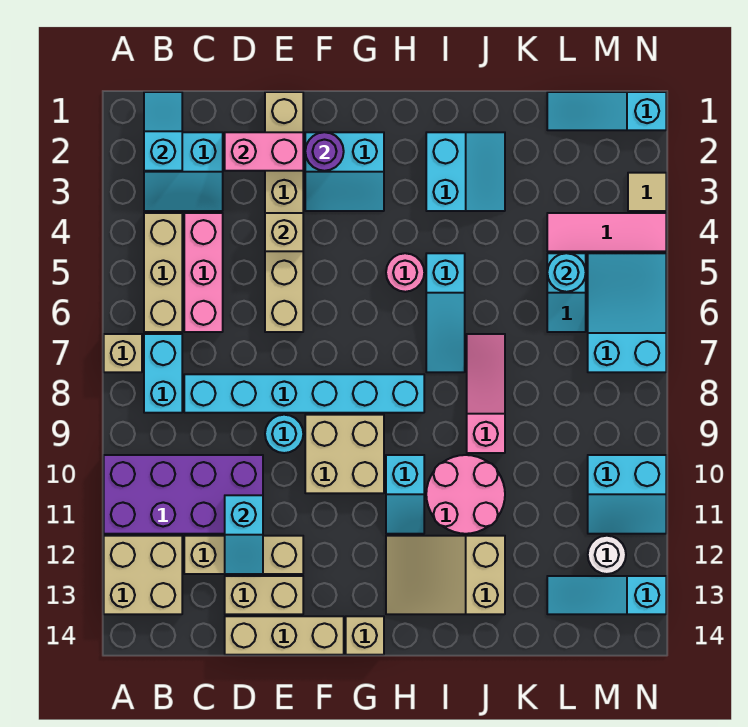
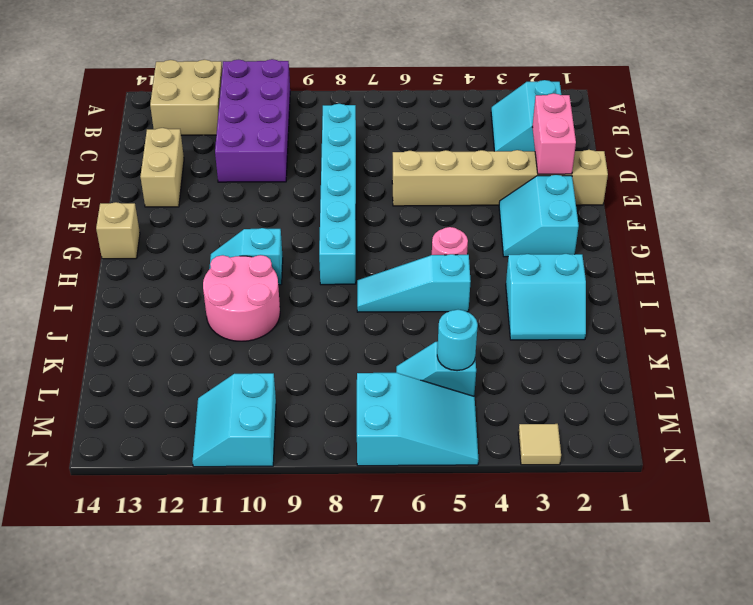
none -> tan brick A7 level 1
none -> tan brick B4:B6 level 1
none -> cyan brick B7:B8 level 1
none -> pink brick C4:C6 level 1

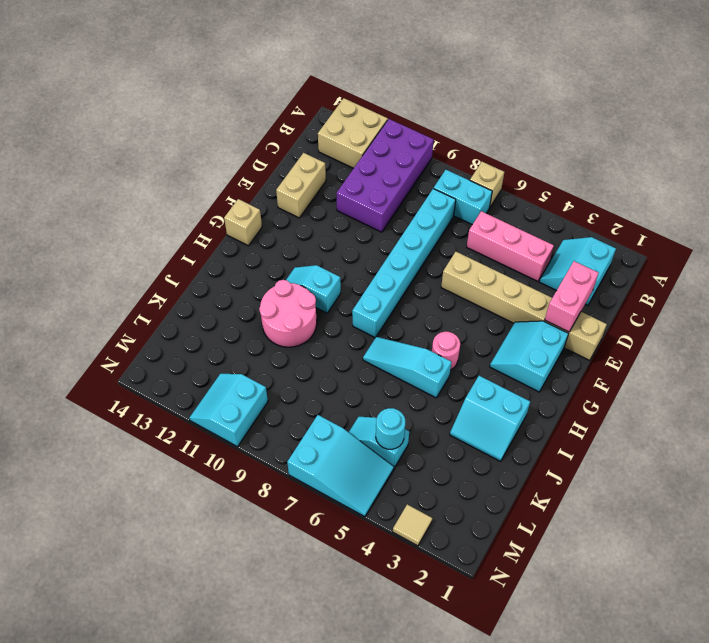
none -> tan brick B4:B6 level 1
none -> tan brick C12:E12 level 1
none -> tan brick D14:F14 level 1
none -> cyan round brick E9 level 1

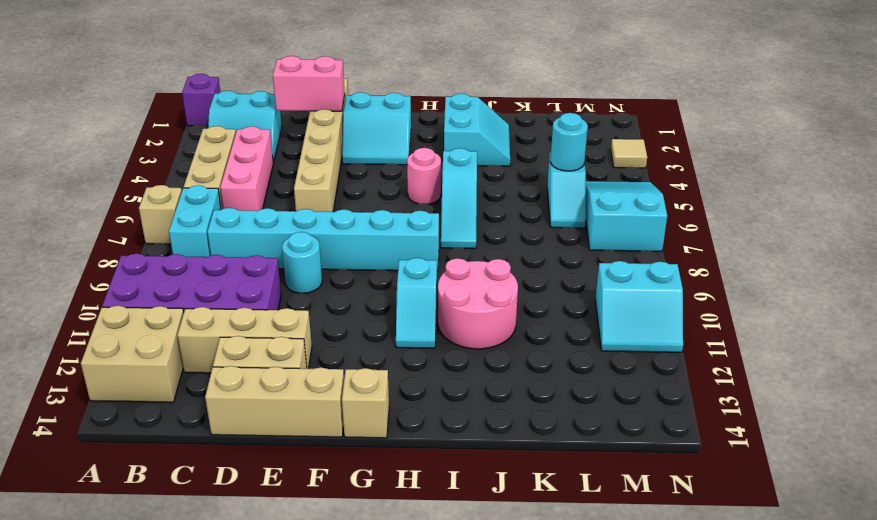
purple brick A1 level 1 -> none
none -> tan brick F9:G10 level 1
none -> tan slope H12:J13 level 1 top J
none -> pink slope J7:J9 level 1 top 9
none -> cyan slope L1:N1 level 1 top N

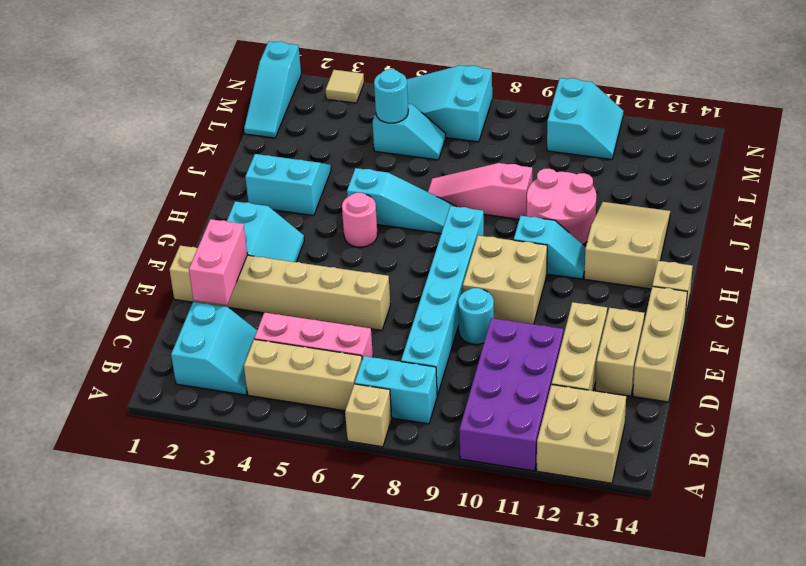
tan slope H12:J13 level 1 top H -> tan slope H12:J13 level 1 top J
none -> pink tile L4:N4 level 1
none -> cyan slope L13:N13 level 1 top N
none -> white round brick M12 level 1
none -> cyan slope B1:B2 level 2 top 2

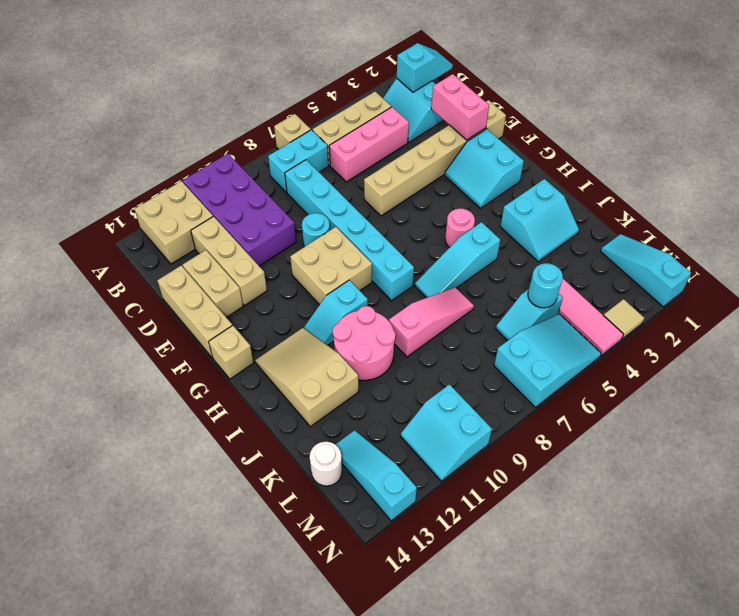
white round brick L14 level 1 -> white round brick M12 level 1
none -> cyan slope D11:D12 level 2 top 11
none -> tan brick E4 level 2
none -> purple round brick F2 level 2

